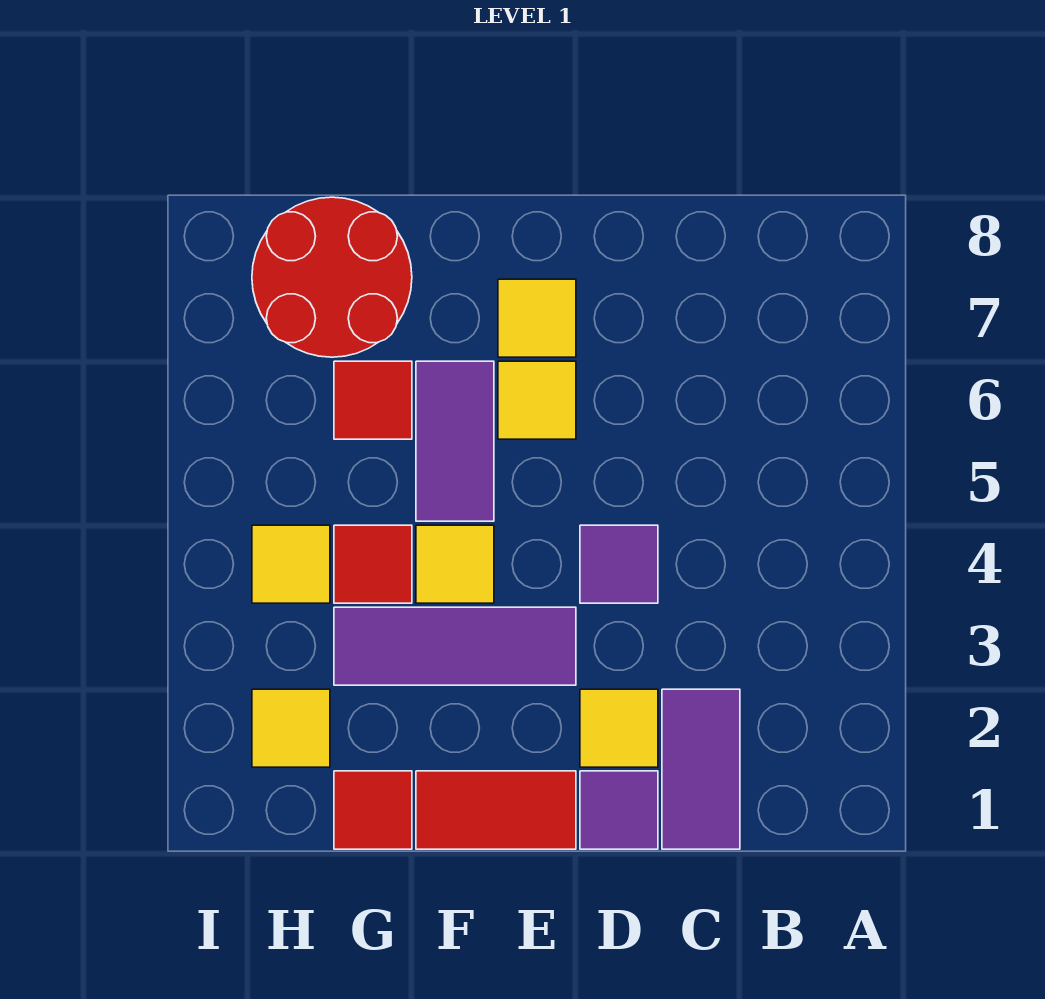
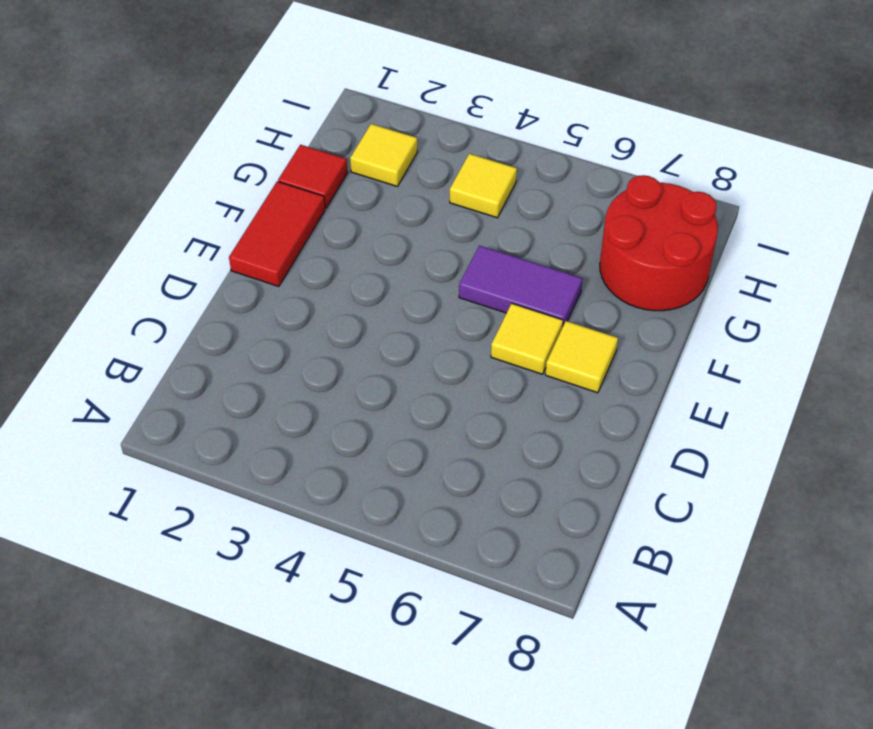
none -> purple tile C1:C2 level 1
none -> purple tile D1 level 1
none -> yellow tile D2 level 1

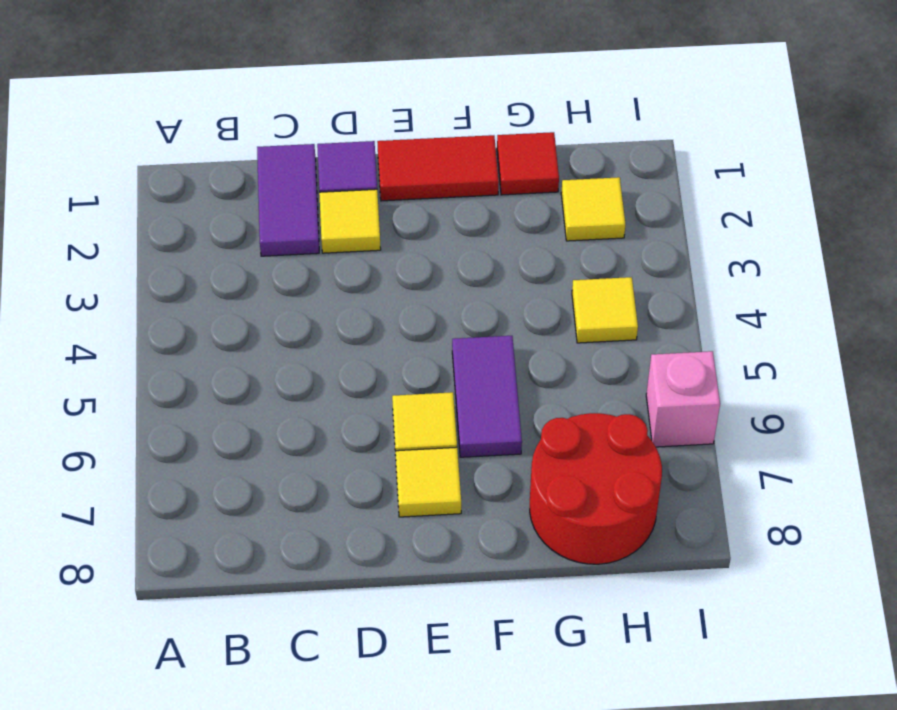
pink brick I6 level 1 -> none
none -> purple tile D4 level 1
none -> purple tile E3:G3 level 1
none -> yellow tile F4 level 1

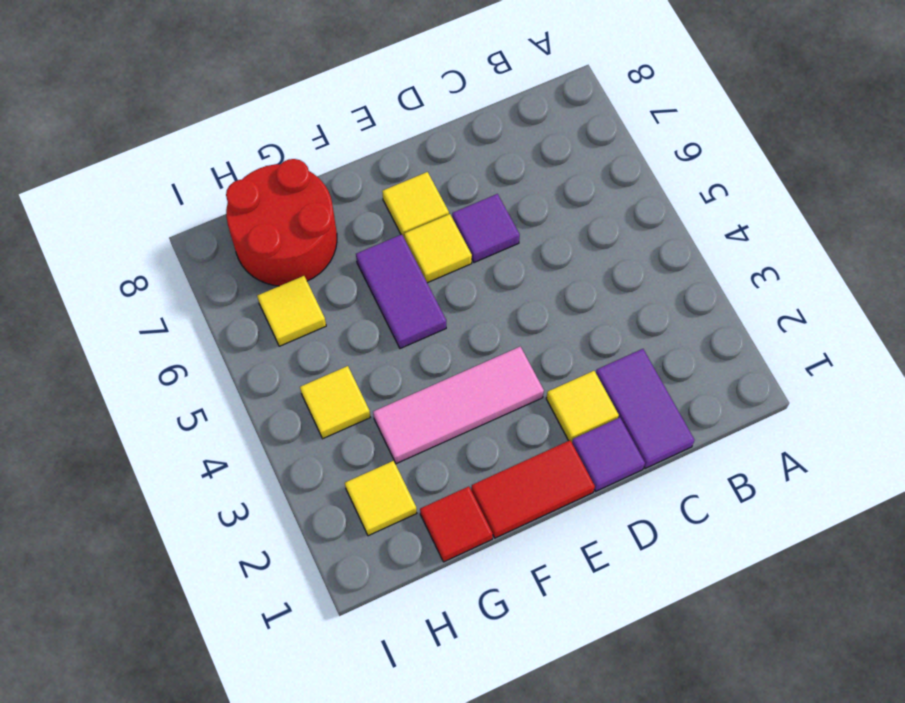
purple tile D6 level 1 -> purple tile D4 level 1
pink tile E3:G3 level 1 -> purple tile E3:G3 level 1
yellow tile H6 level 1 -> yellow tile F4 level 1
none -> red tile G4 level 1
none -> red tile G6 level 1

